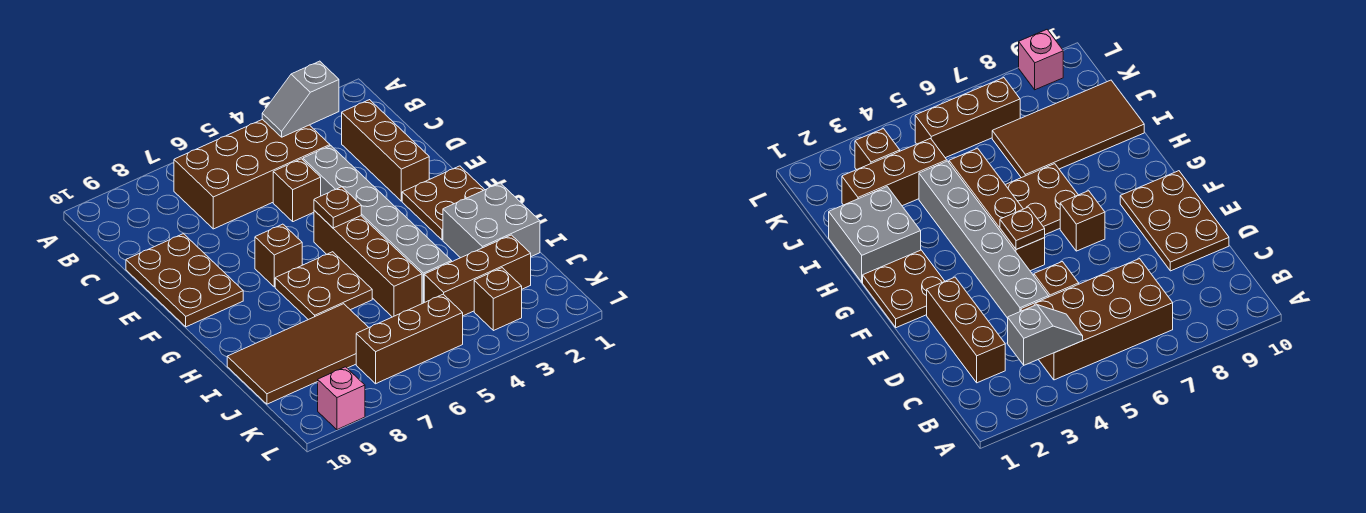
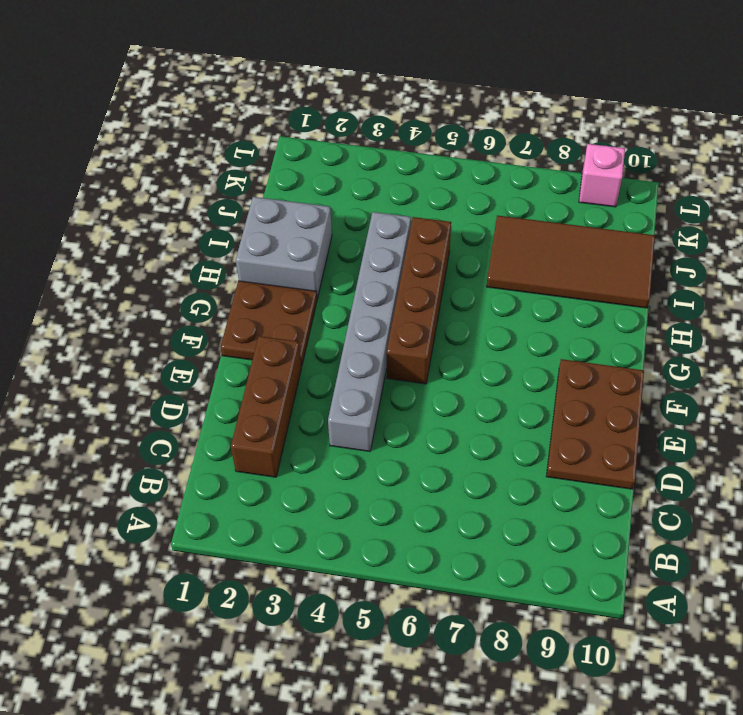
none -> brown brick B4:C7 level 1
none -> brown brick D5 level 1
none -> brown brick F7 level 1

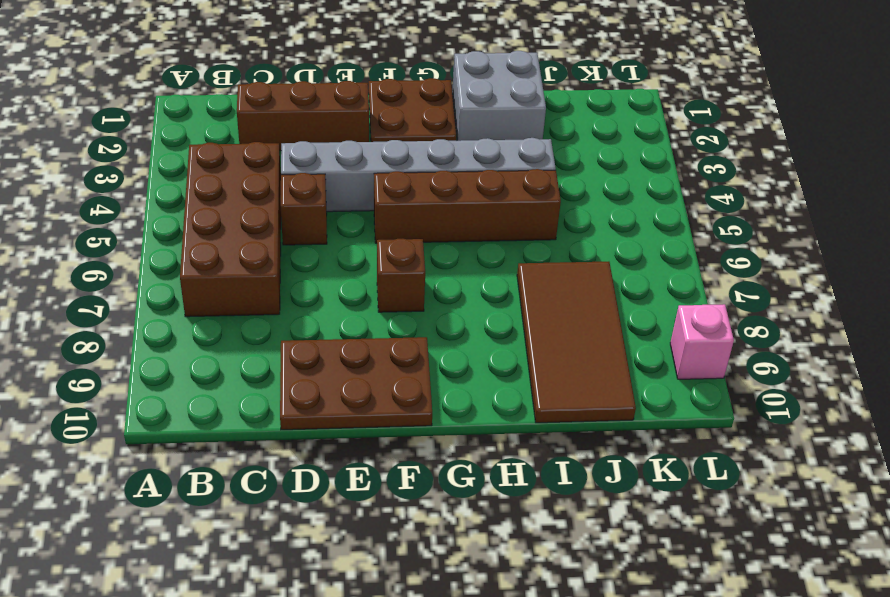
none -> brown plate G6:H7 level 1
none -> brown brick J2:J4 level 1
none -> brown brick K3 level 1

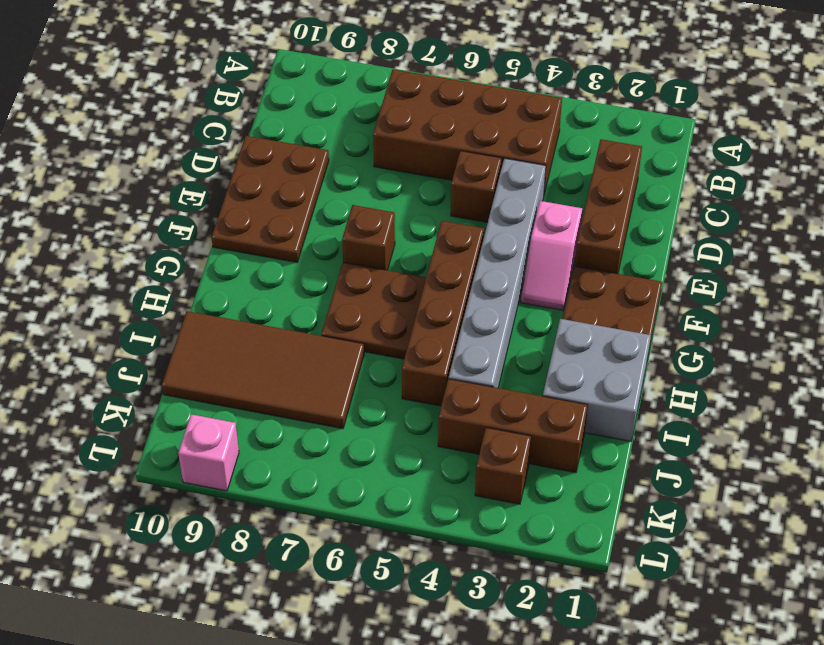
pink slope E3:F3 level 1 top E -> none
none -> brown brick K5:K7 level 1
none -> grey slope B3:B4 level 2 top 3
none -> brown plate F5 level 2

